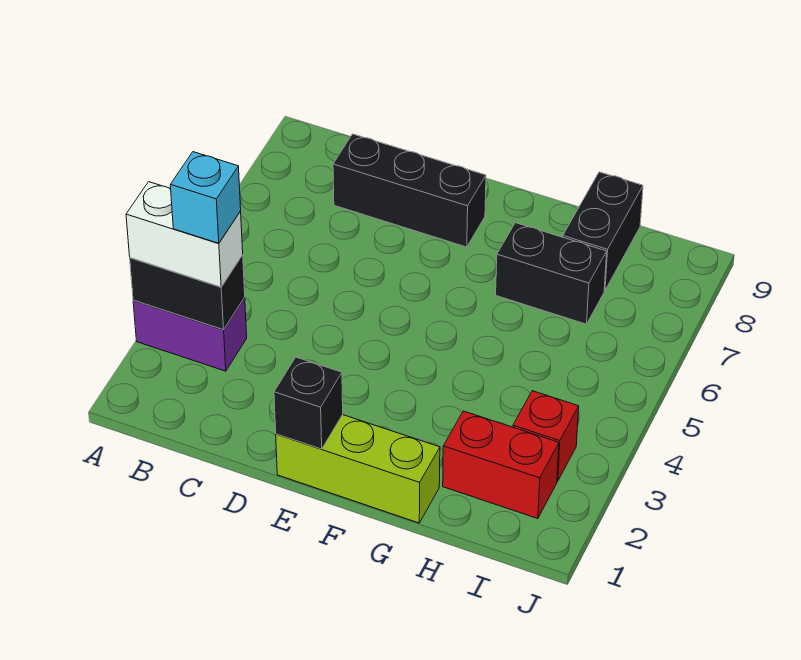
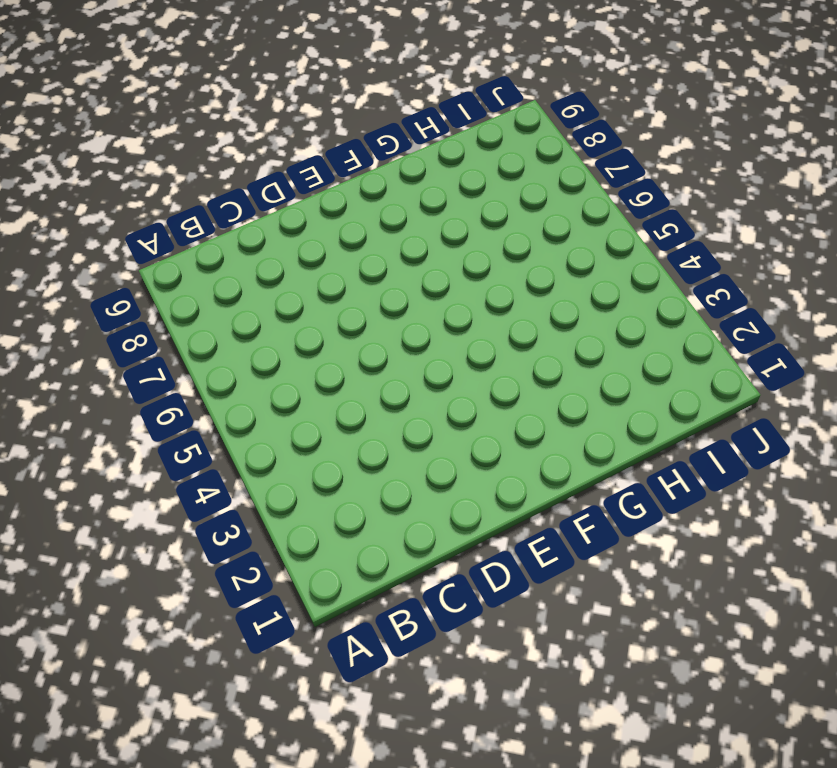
none -> purple brick A3:B3 level 1
none -> black brick C8:E8 level 1

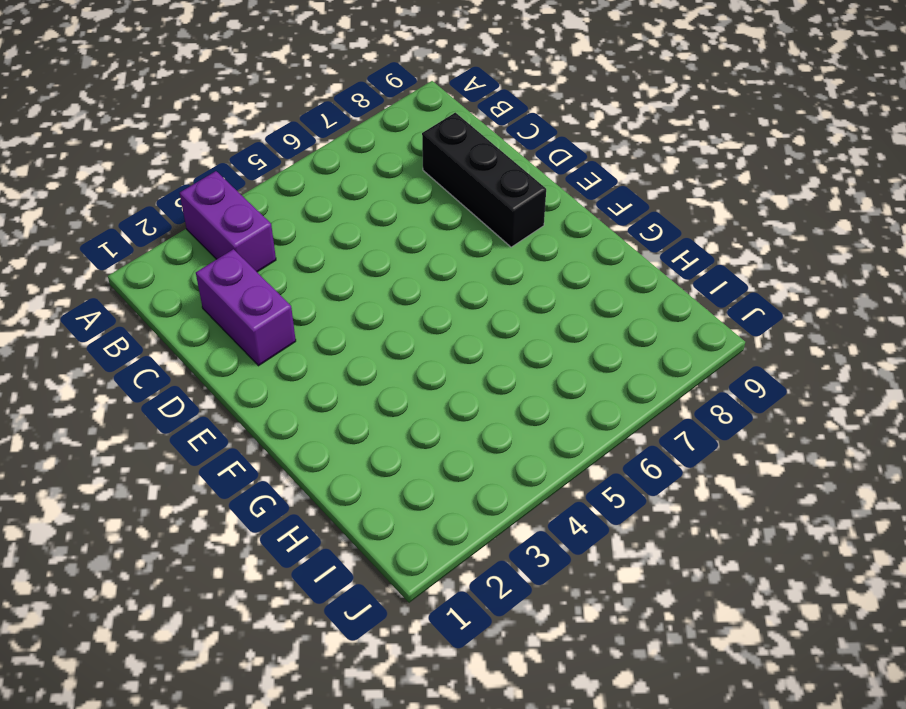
purple brick C2:D2 level 1 -> none
none -> lime brick E1:G1 level 1
none -> black brick G7:H7 level 1

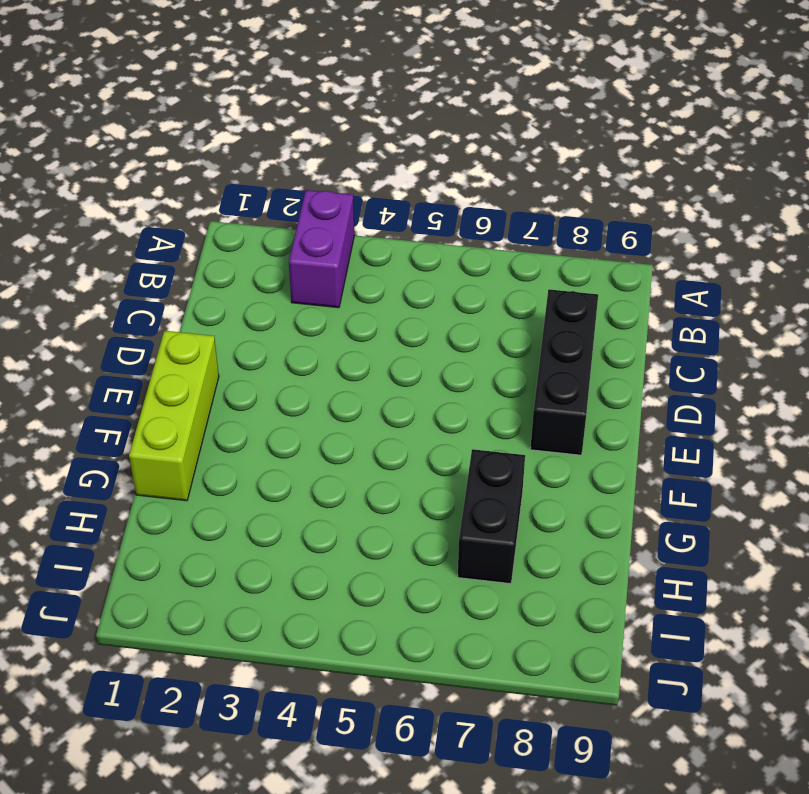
none -> red brick H2:I2 level 1
none -> black brick H8:H9 level 1

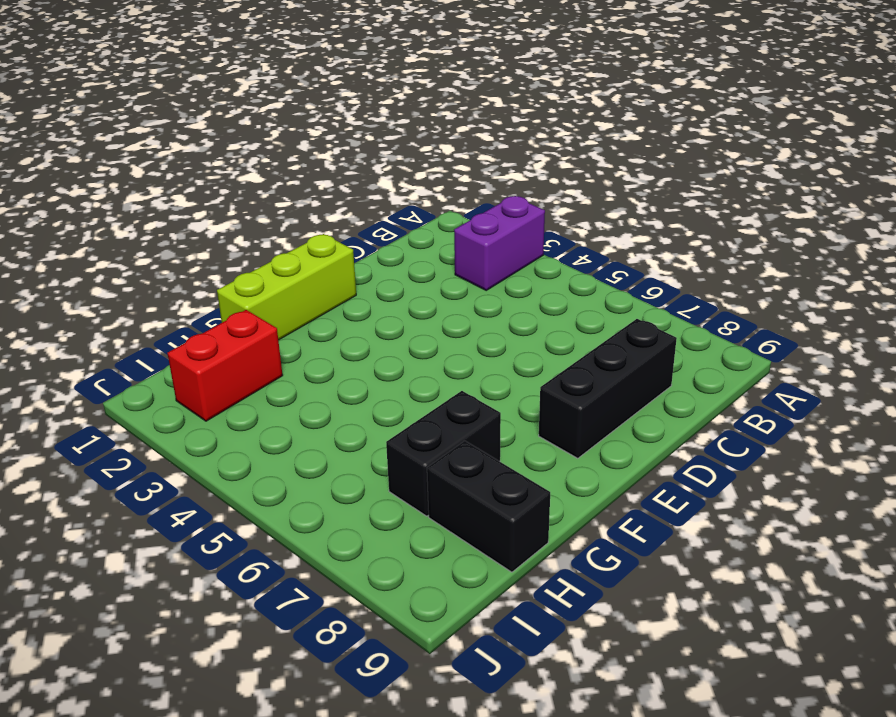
none -> red brick I3 level 1
none -> black brick A3:B3 level 2

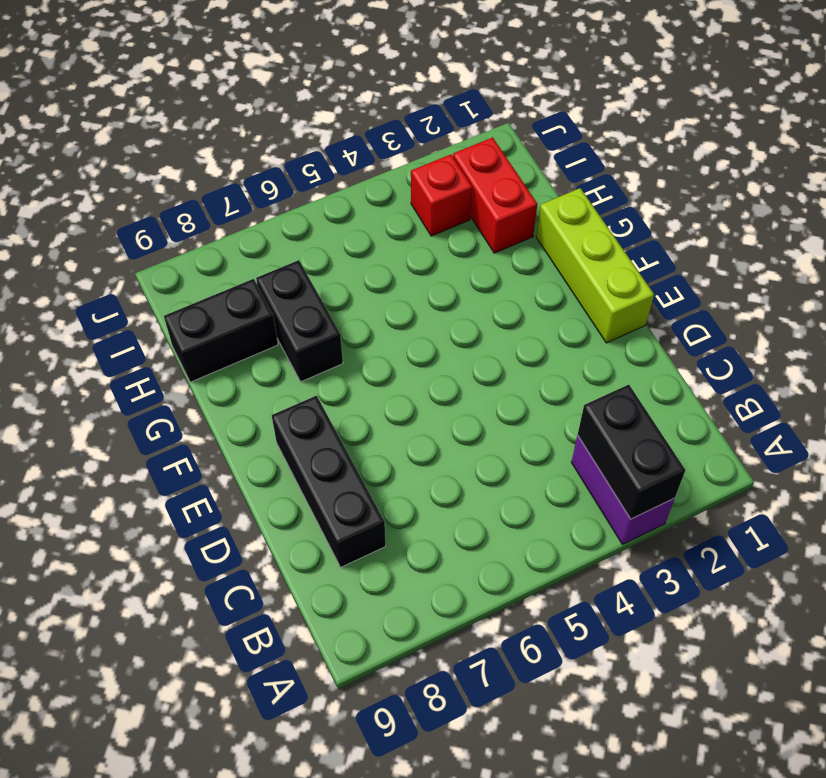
none -> black brick E1 level 2
none -> white brick A3:B3 level 3

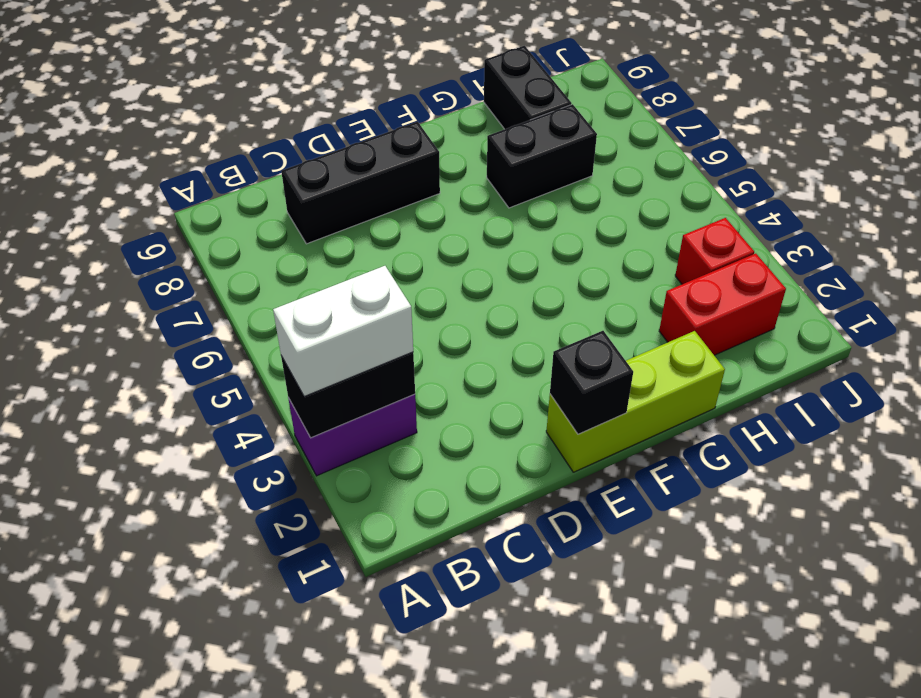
none -> cyan brick B3 level 4

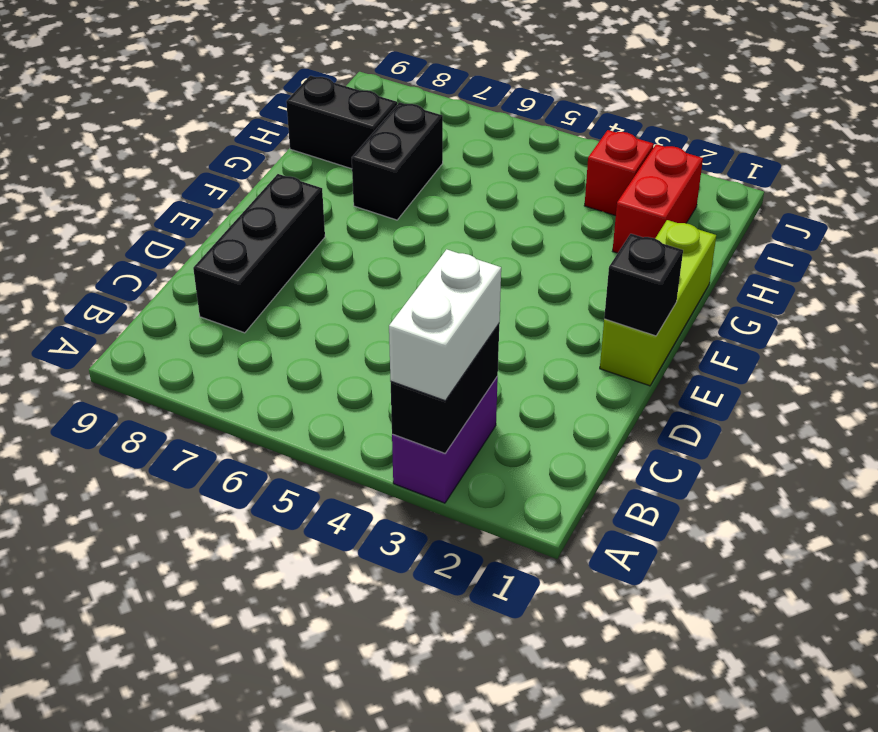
none -> cyan brick B3 level 4

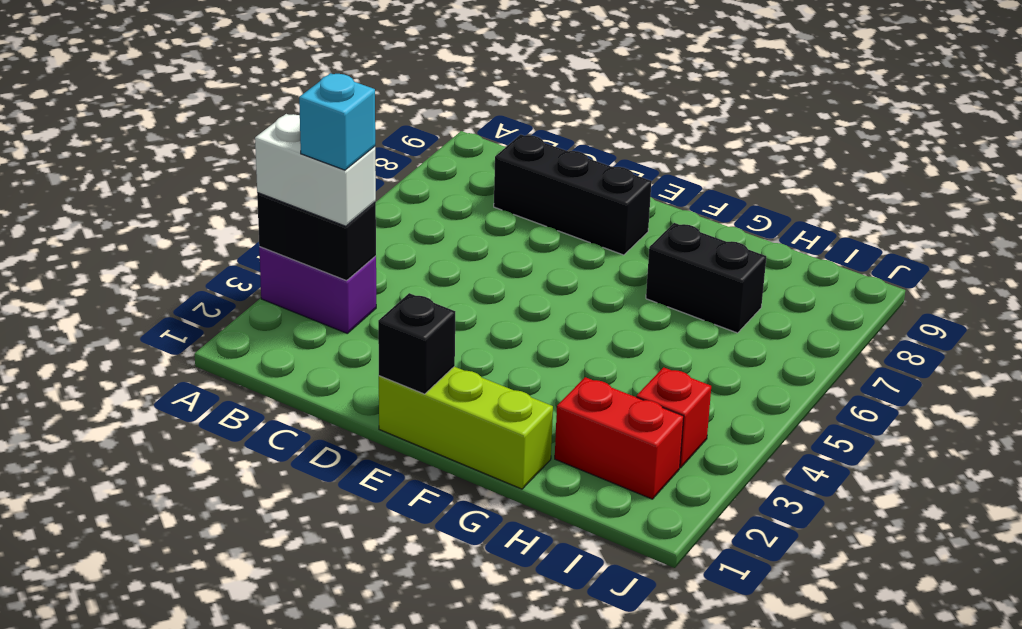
none -> black brick H8:H9 level 1

